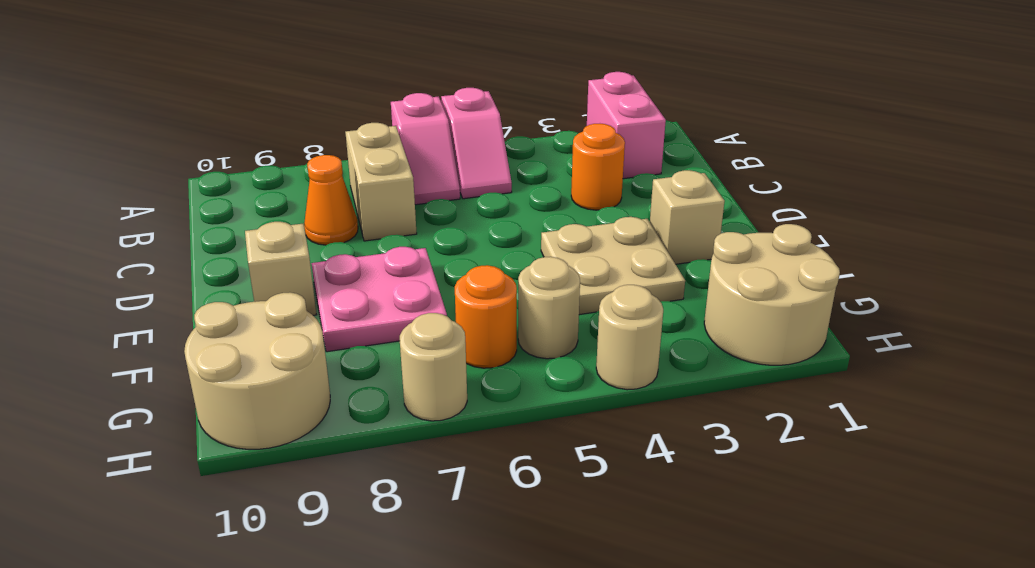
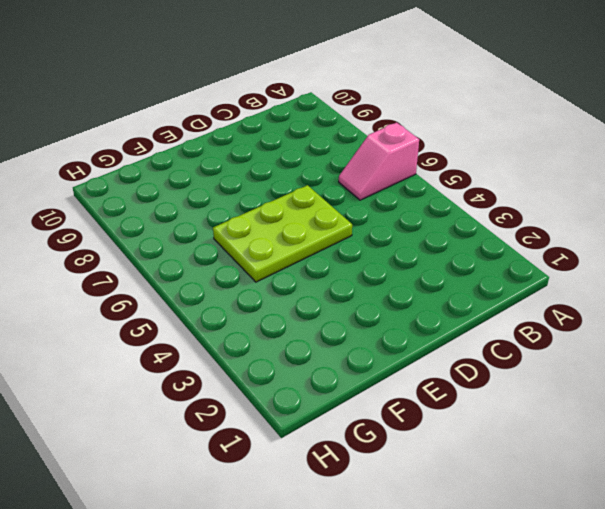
lime plate D5:F6 level 1 -> none
none -> pink brick A2:B2 level 1
none -> pink slope A5:B5 level 1 top A
none -> tan brick B7:C7 level 1

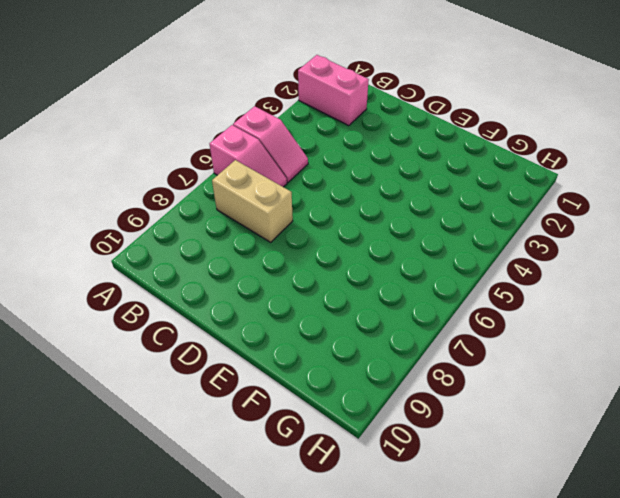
none -> orange round brick C3 level 1
none -> orange cone C8 level 1
none -> tan brick E2 level 1

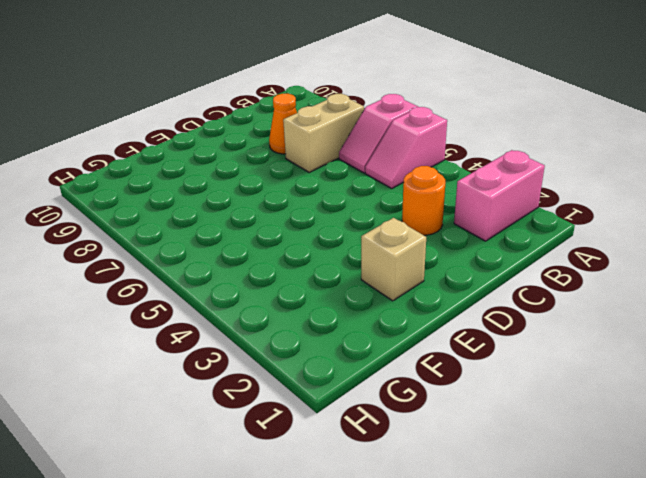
none -> tan plate E3:F4 level 1
none -> pink plate E7:F8 level 1
none -> tan brick E9 level 1

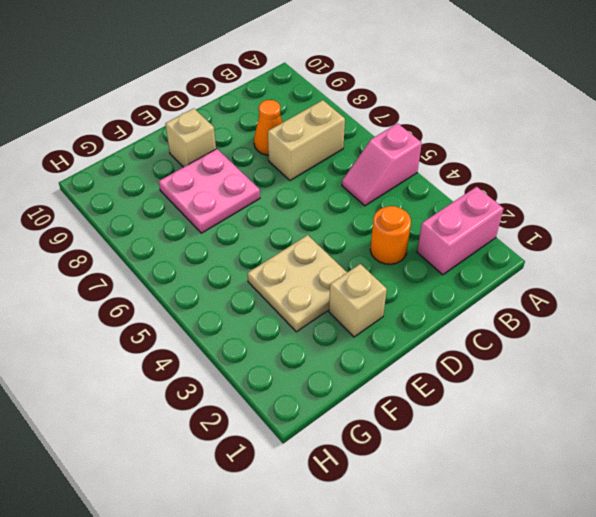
none -> pink slope A6:B6 level 1 top A
none -> tan round brick G1:H2 level 1
none -> tan round brick G5 level 1

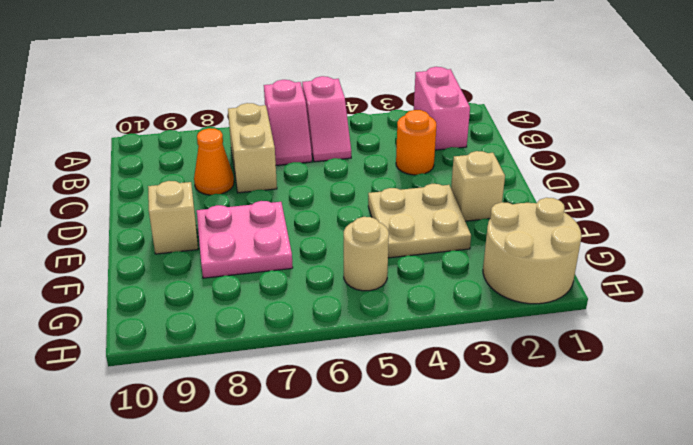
none -> orange round brick G6 level 1
none -> tan round brick G9:H10 level 1
none -> tan round brick H4 level 1

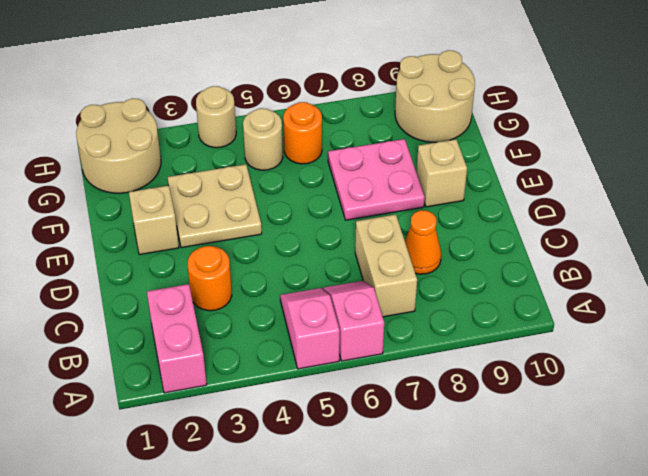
none -> tan round brick H7 level 1

